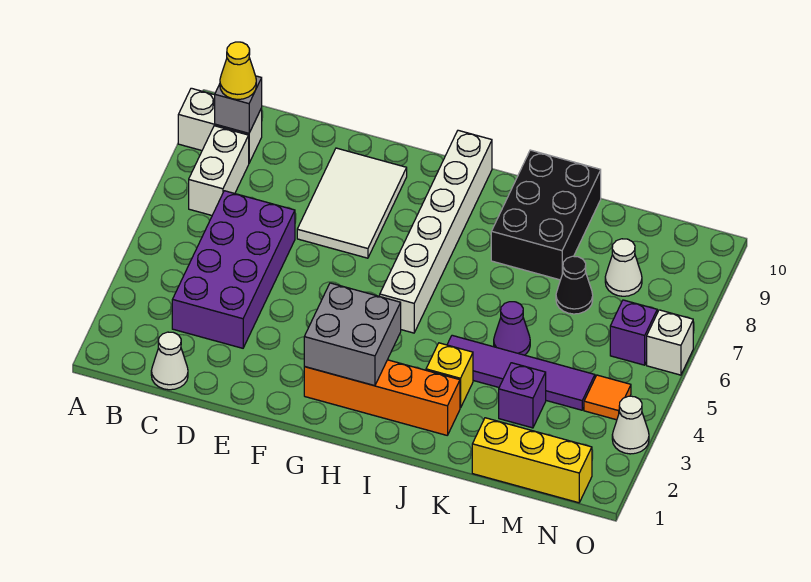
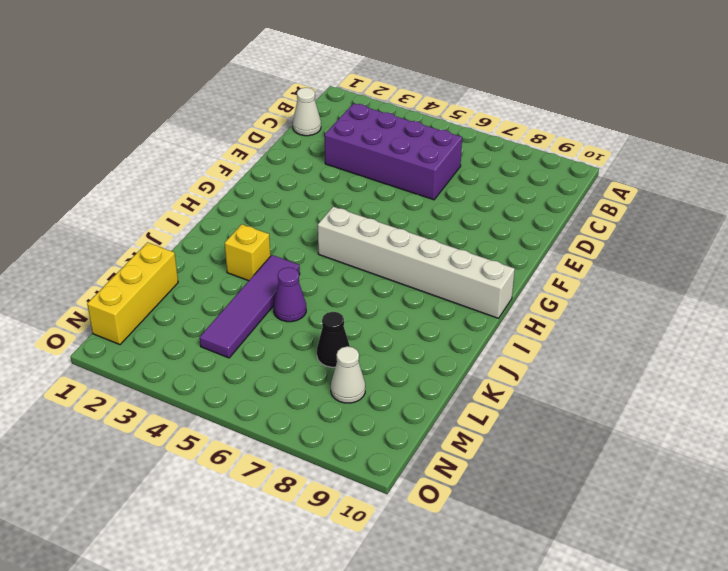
none -> white brick A9:B9 level 1
none -> white brick B7:B8 level 1
none -> white tile E7:F9 level 1

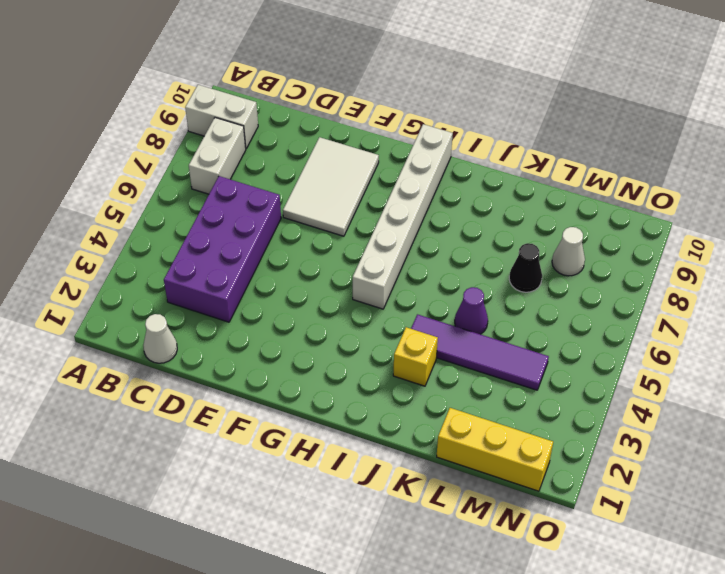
none -> orange brick G2:J2 level 1
none -> black brick J8:K10 level 1
none -> purple brick L3 level 1

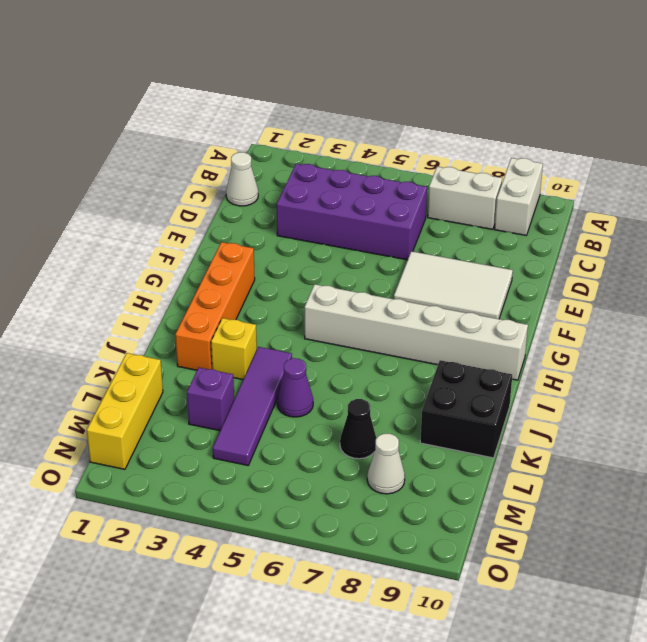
black brick J9:K10 level 1 -> black brick J8:K10 level 1
none -> orange tile N4 level 1
none -> purple brick N6 level 1
none -> white cone O3 level 1

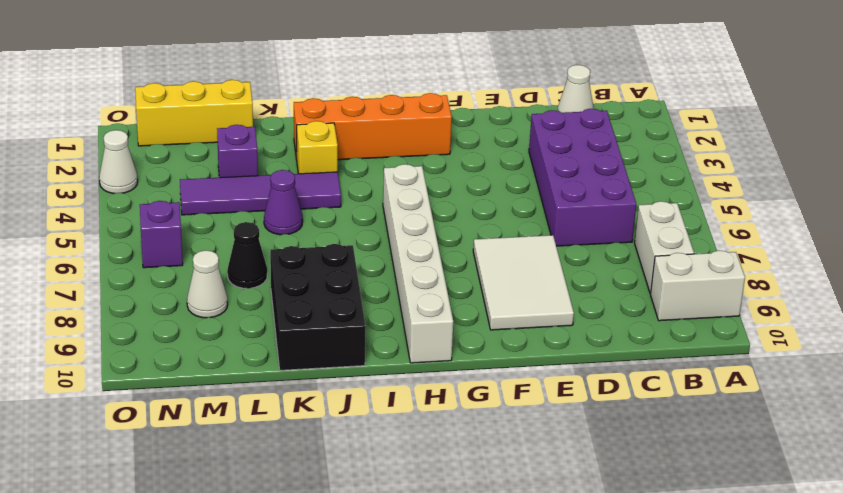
none -> orange tile N4 level 1
none -> white brick O6 level 1
none -> grey brick B9 level 2

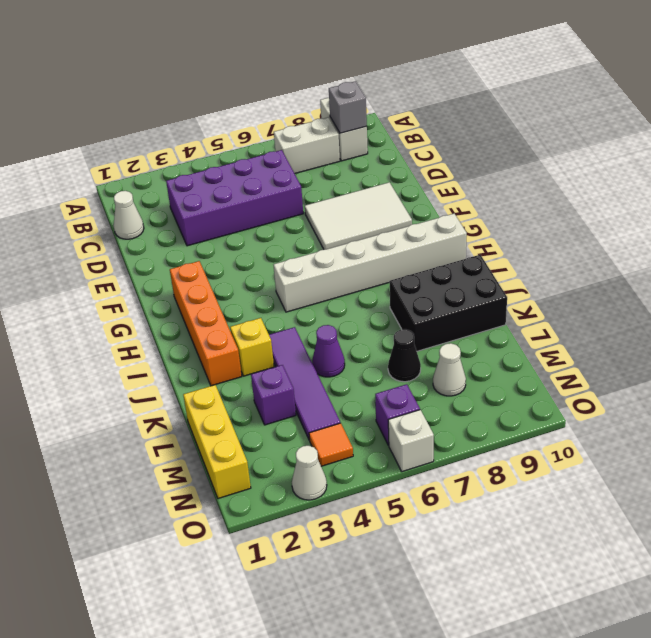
none -> grey brick G2:H3 level 2
none -> yellow cone B9 level 3

